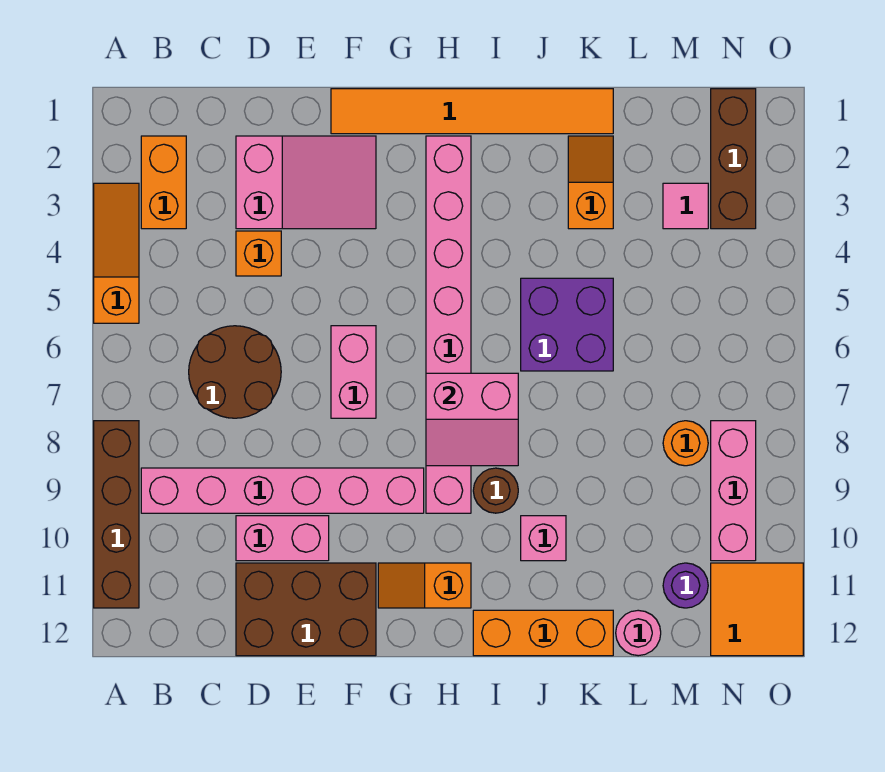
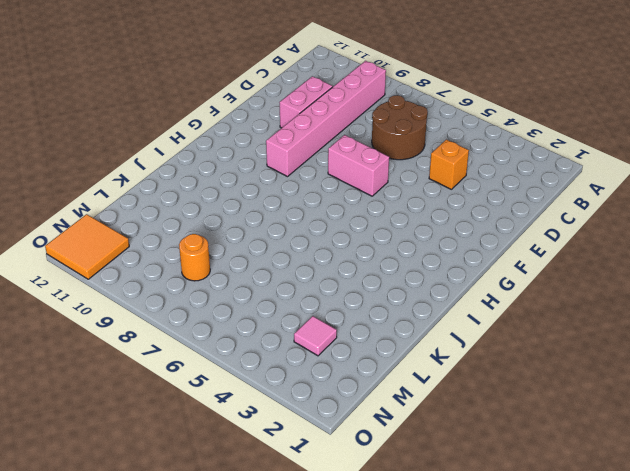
none -> orange slope A3:A5 level 1 top 5
none -> brown brick A8:A11 level 1
none -> orange brick B2:B3 level 1

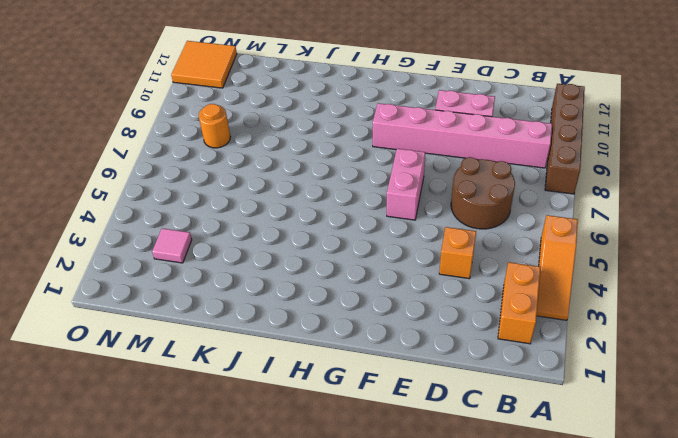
none -> pink slope D2:F3 level 1 top D
none -> brown brick D11:F12 level 1
none -> orange tile F1:K1 level 1

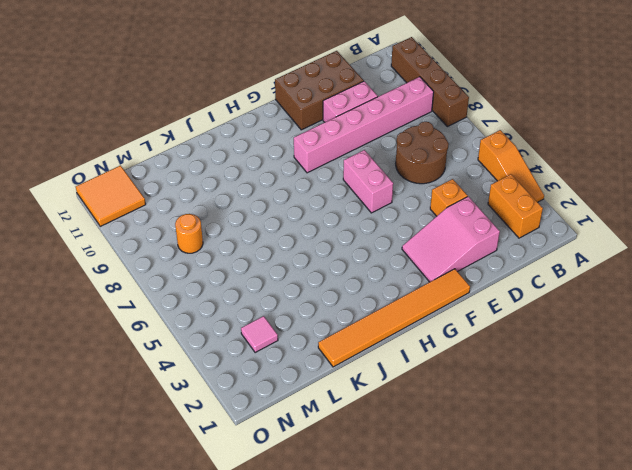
none -> orange slope G11:H11 level 1 top H
none -> pink brick H2:H9 level 1
none -> brown round brick I9 level 1

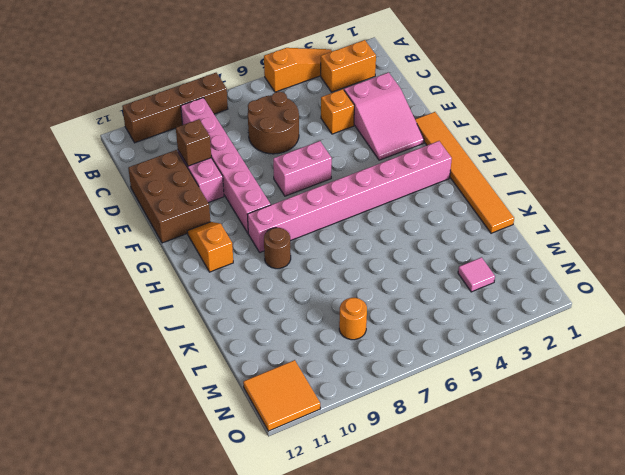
brown brick D10 level 2 -> none
none -> orange brick I12:K12 level 1
none -> purple brick J5:K6 level 1
none -> pink brick J10 level 1

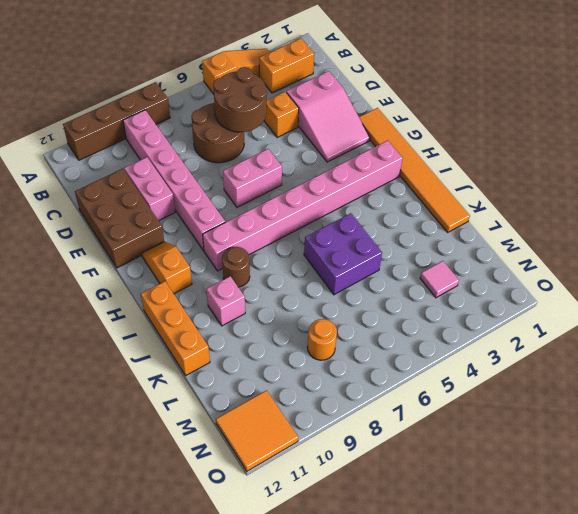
brown round brick C5:D6 level 2 -> none
none -> orange slope K2:K3 level 1 top 3
none -> pink round brick L12 level 1
none -> purple round brick M11 level 1

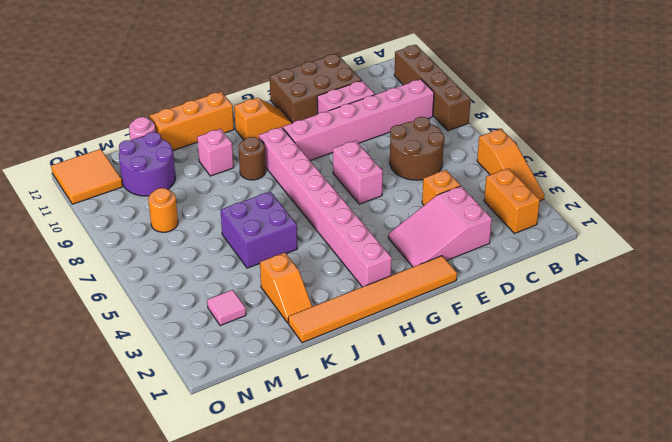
purple round brick L10:M11 level 1 -> purple round brick M11 level 1
none -> brown brick N1:N3 level 1
none -> pink brick N8:N10 level 1
none -> pink slope H7:I8 level 2 top 7

